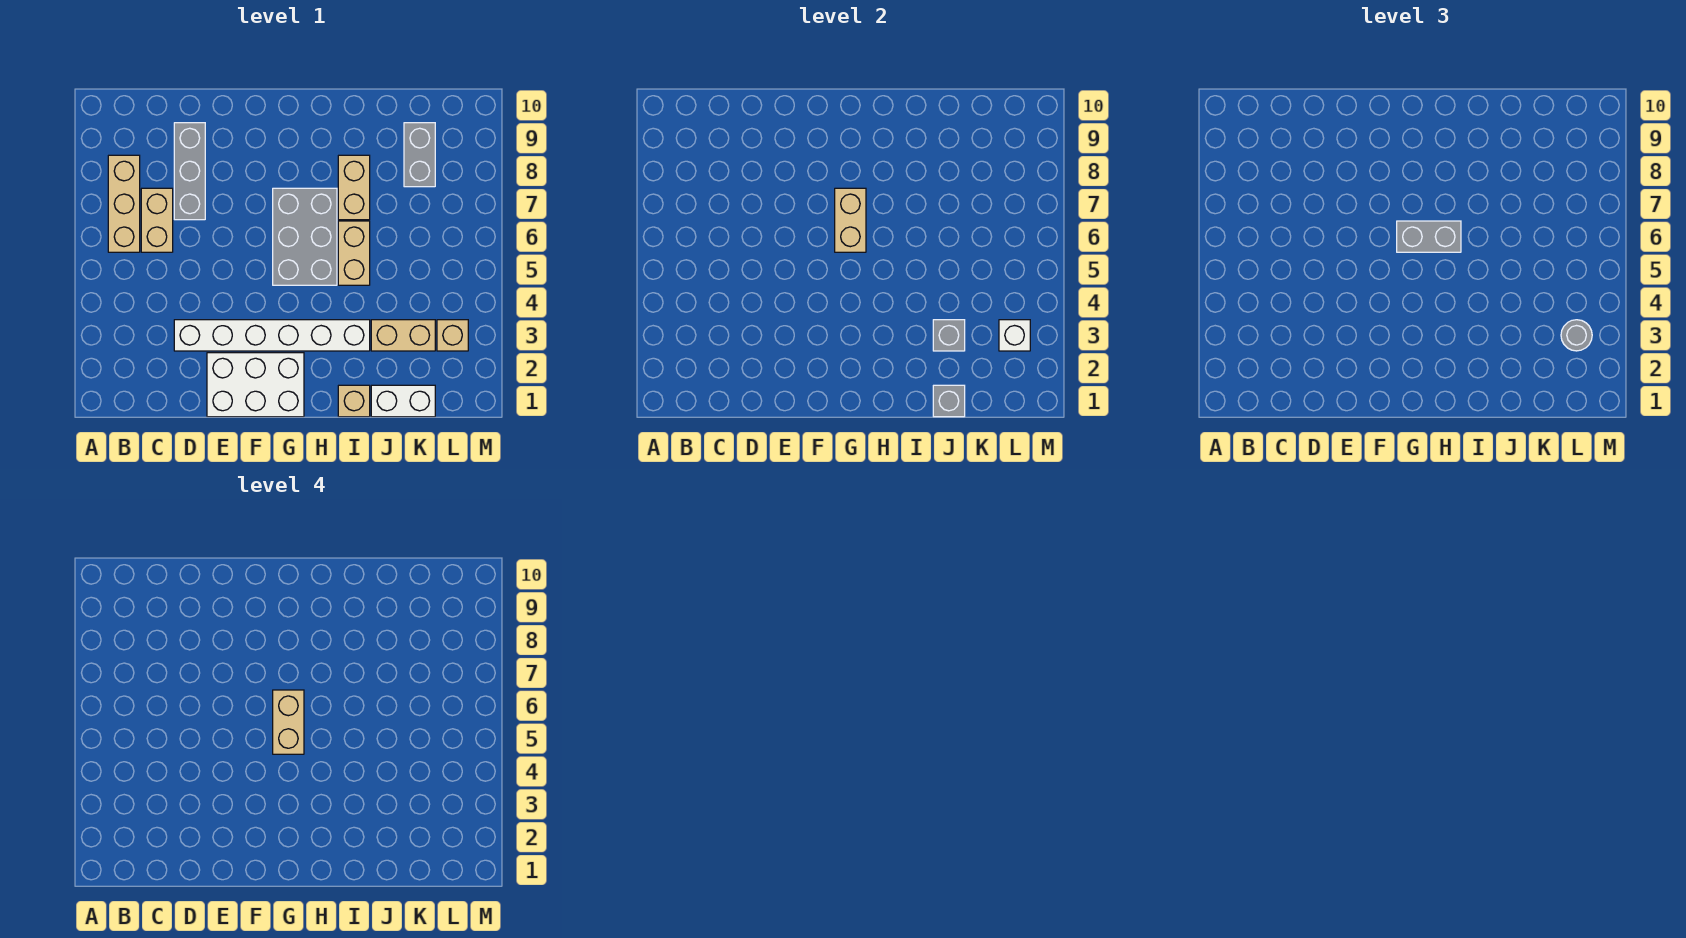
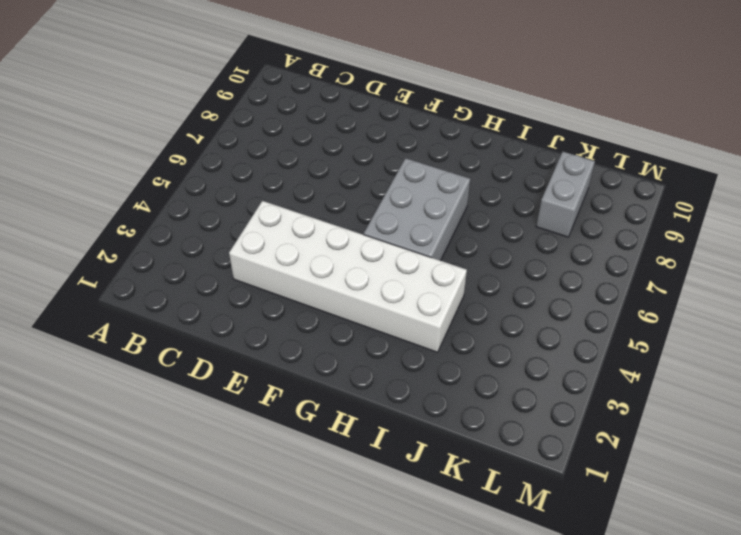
white brick D3:I4 level 1 -> white brick D3:I3 level 1
none -> tan brick B6:B8 level 1
none -> tan brick C6:C7 level 1
none -> grey brick D7:D9 level 1

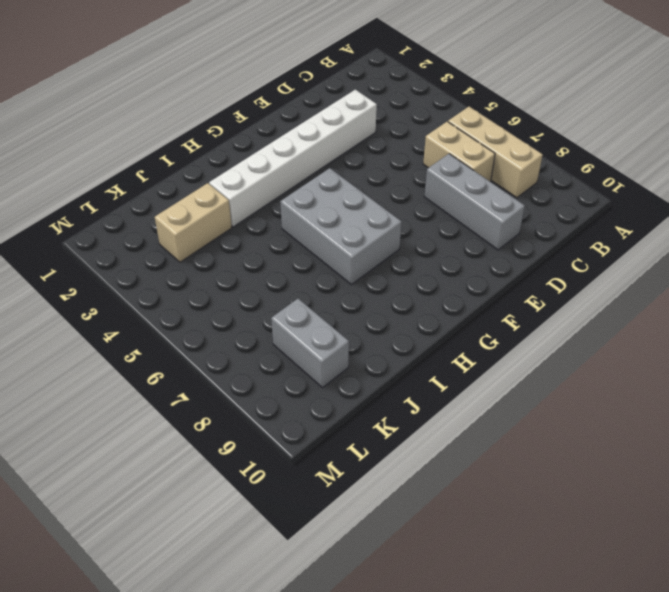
none -> white brick E1:G2 level 1
none -> tan brick I1 level 1
none -> tan brick I5:I6 level 1

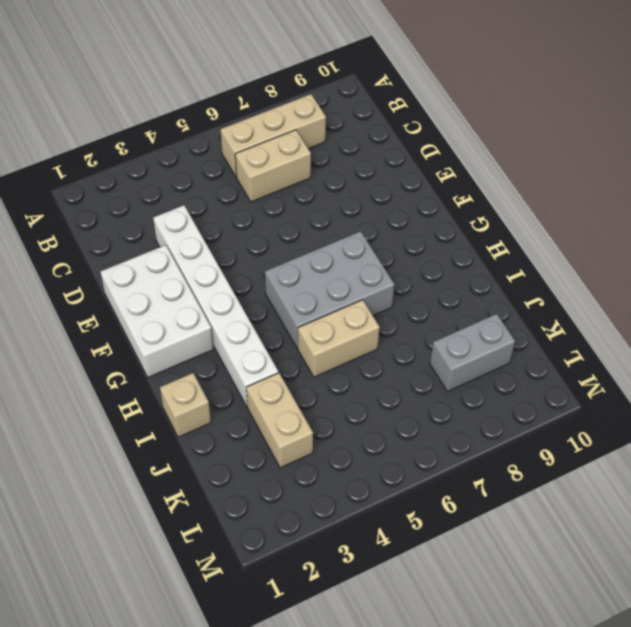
none -> grey brick D7:D9 level 1
none -> tan brick I7:I8 level 1
none -> white brick J1:K1 level 1

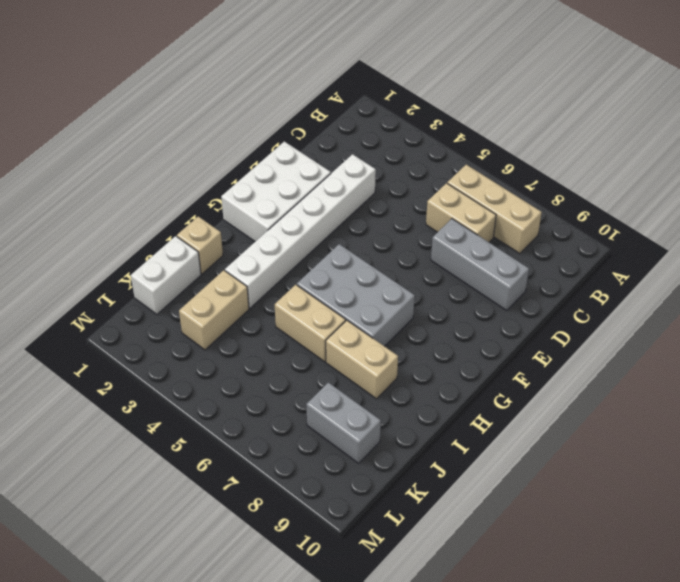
none -> tan brick L3 level 1
none -> tan brick G6:G7 level 2
none -> grey brick J1 level 2

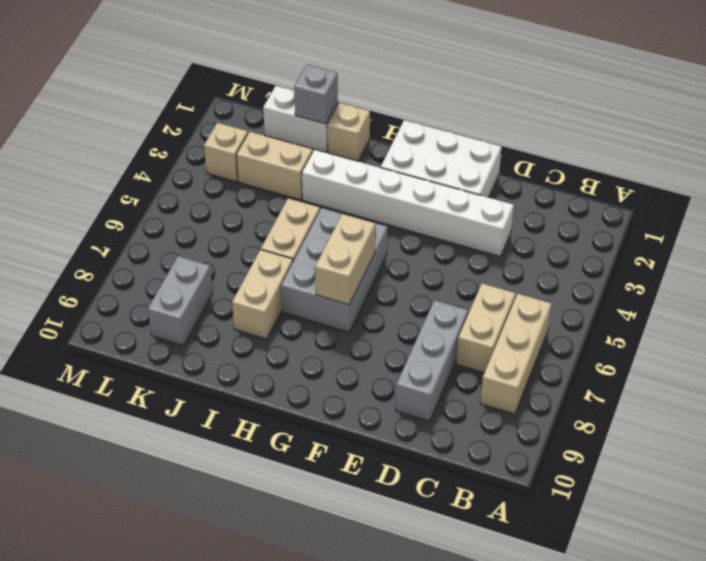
none -> grey brick J3 level 2
none -> white brick L3 level 2
none -> grey brick G6:H6 level 3

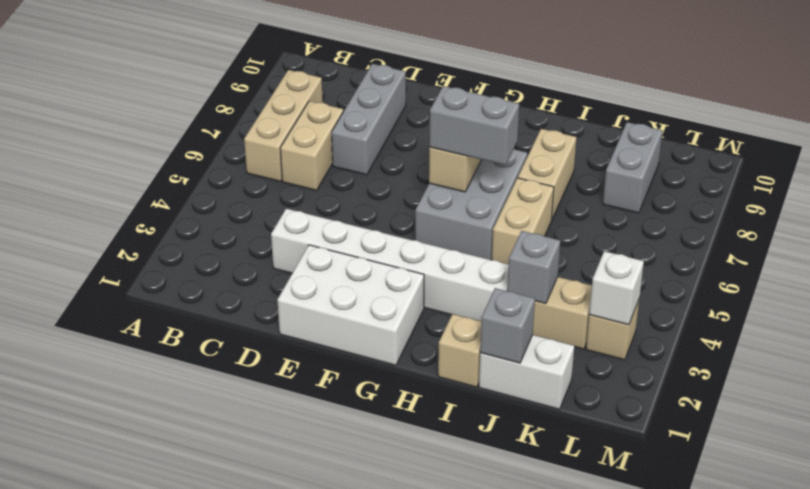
none -> grey round brick L3 level 3
none -> tan brick G5:G6 level 4

